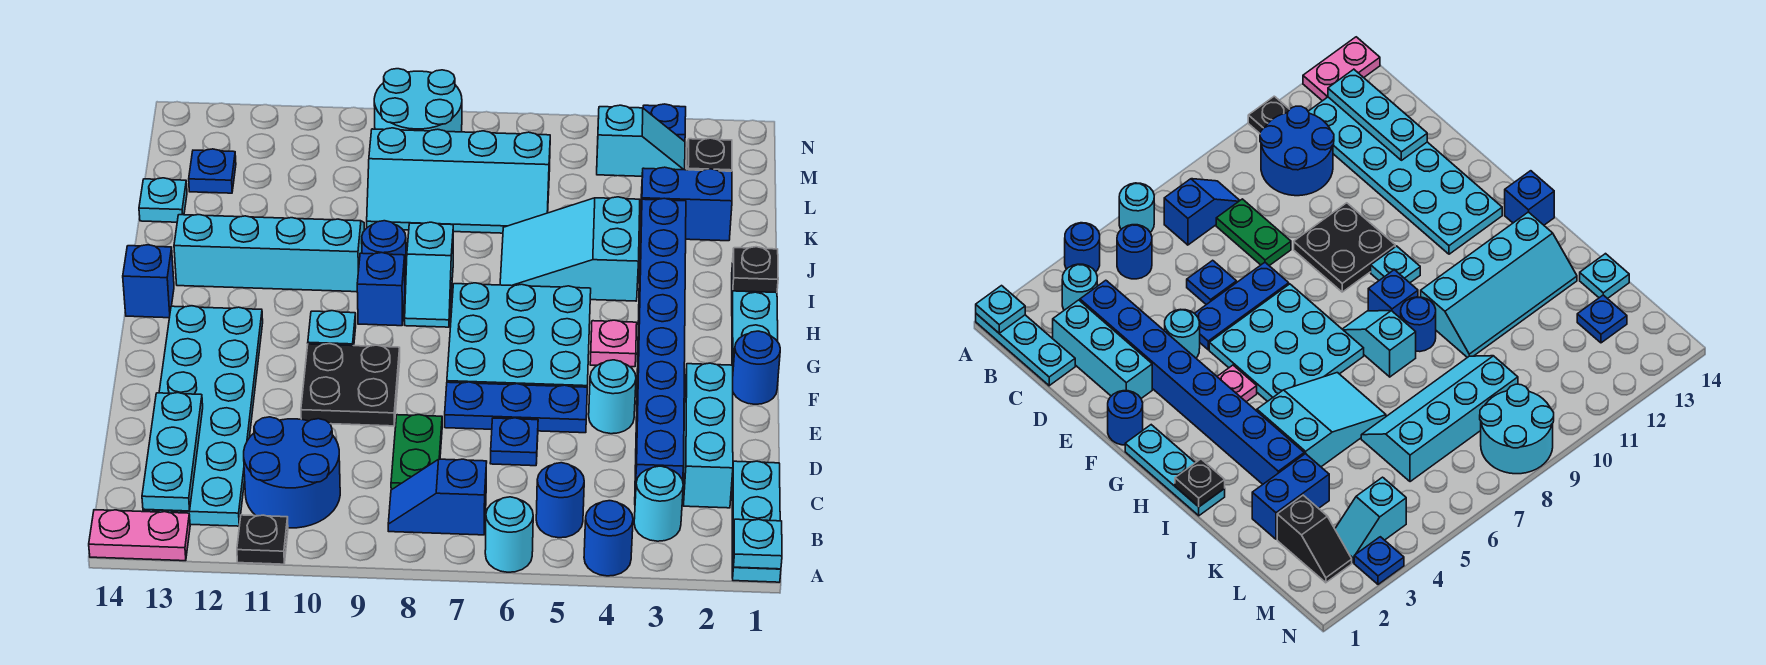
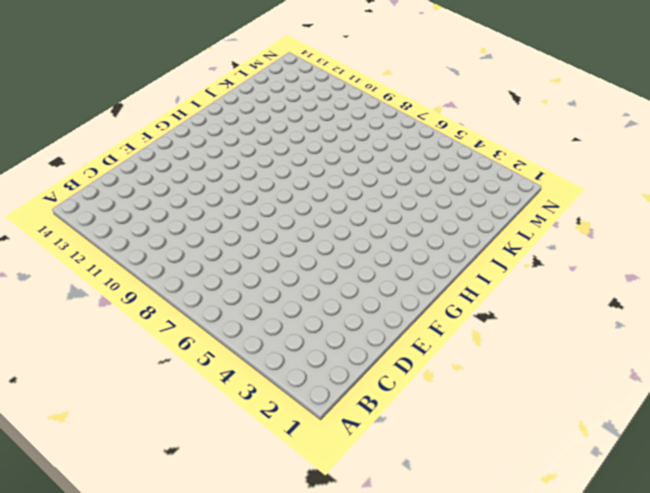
none -> cyan plate A1:C1 level 1
none -> blue round brick A4 level 1
none -> cyan round brick A6 level 1
none -> black plate A11 level 1

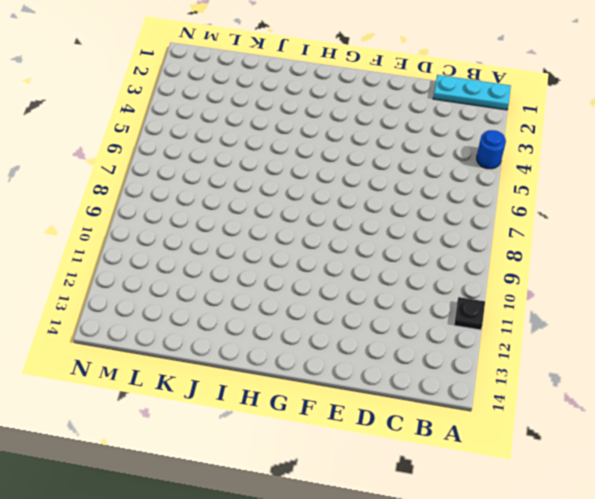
none -> cyan round brick A6 level 1
none -> pink plate A13:A14 level 1
none -> cyan round brick B3 level 1
none -> blue round brick B5 level 1

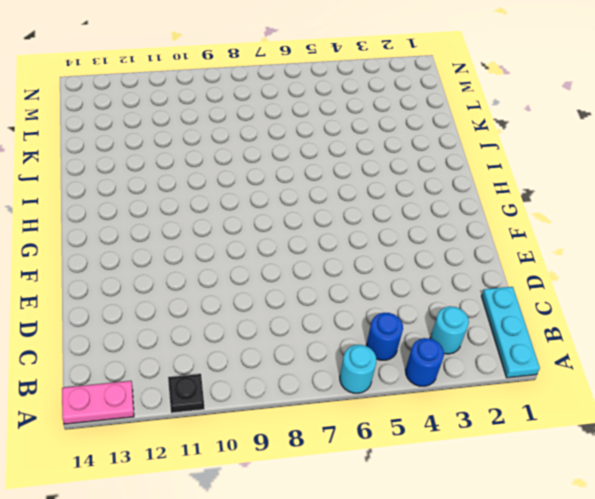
none -> blue slope B7:B8 level 1 top 7
none -> blue round brick B10:C11 level 1
none -> cyan plate B12:G13 level 1
none -> cyan brick C2:E2 level 1

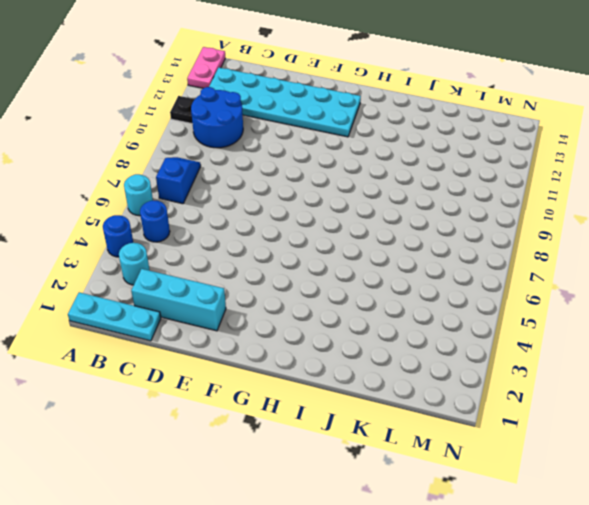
none -> blue brick C3:J3 level 1
none -> green plate C8:D8 level 1
none -> blue plate D6 level 1
none -> cyan round brick E4 level 1

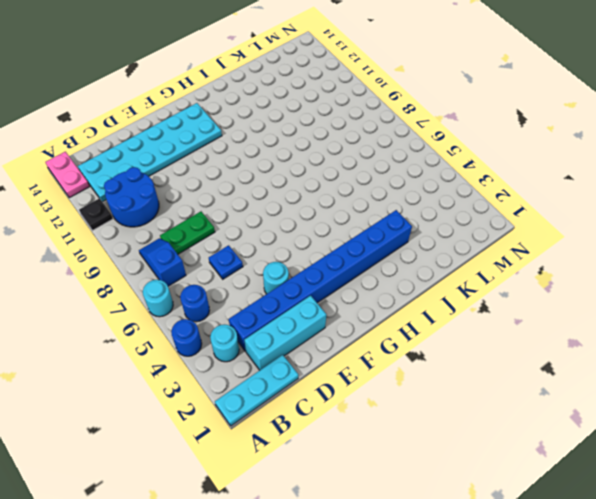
none -> blue plate E5:E7 level 1
none -> black plate E9:F10 level 1
none -> blue round brick F1 level 1
none -> cyan plate F5:H7 level 1

